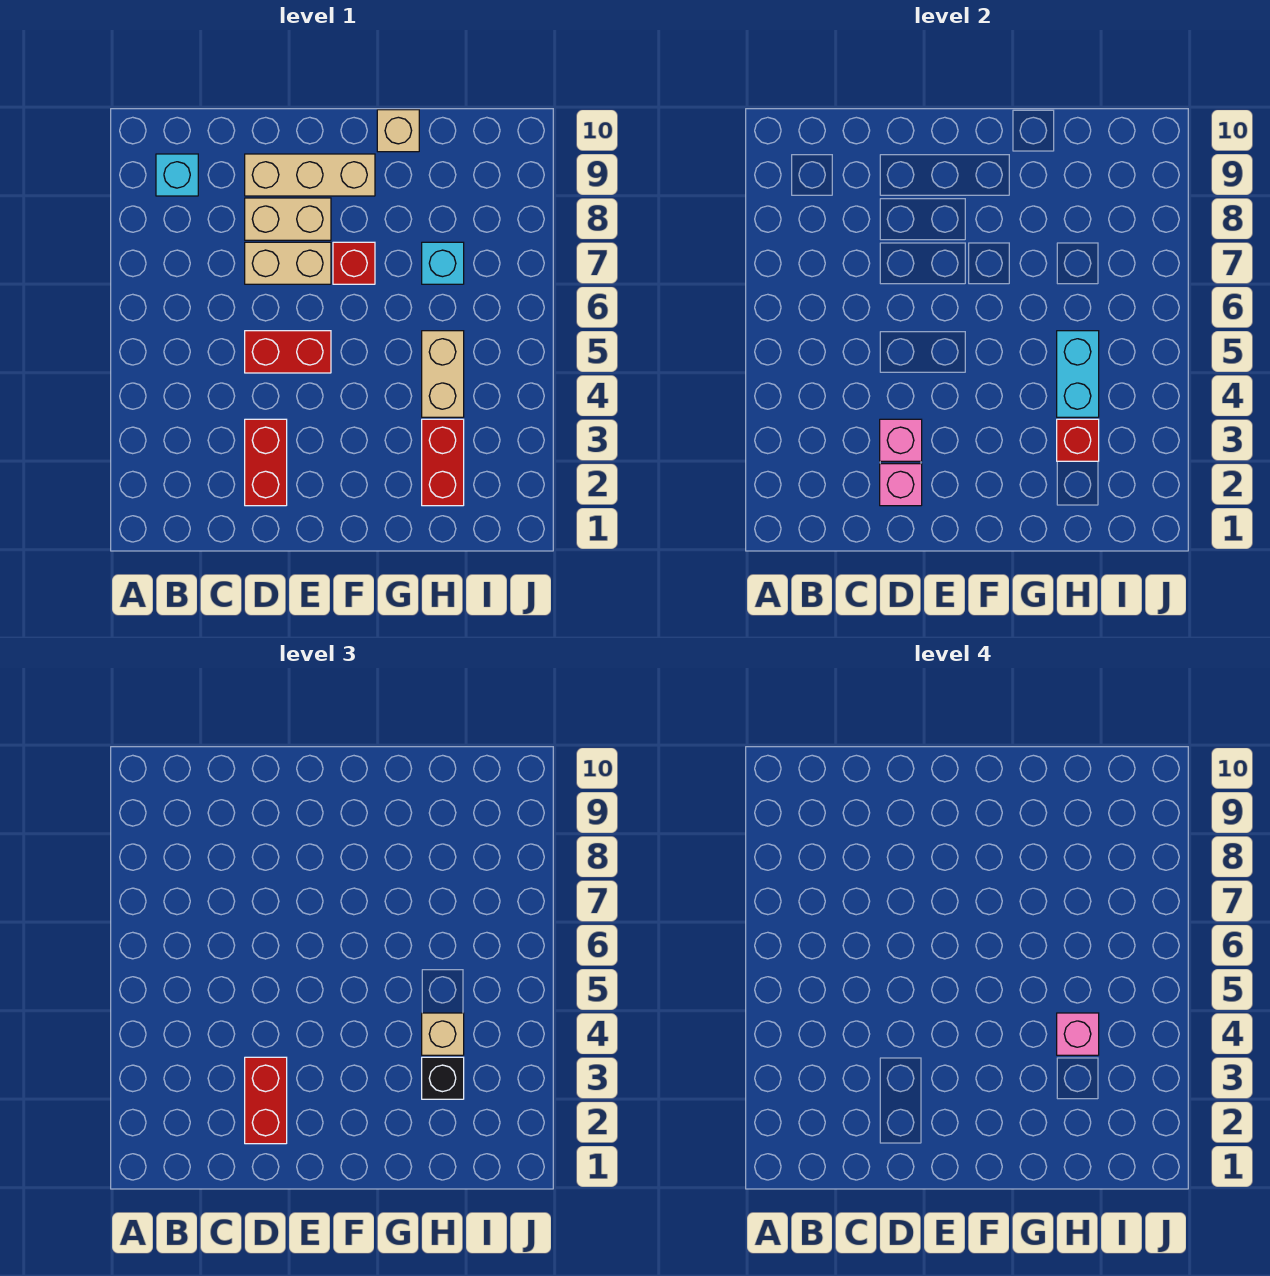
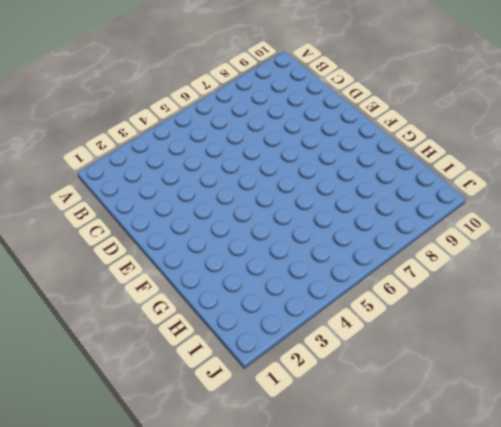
none -> cyan brick B9 level 1
none -> red brick D2:D3 level 1
none -> red brick D5:E5 level 1

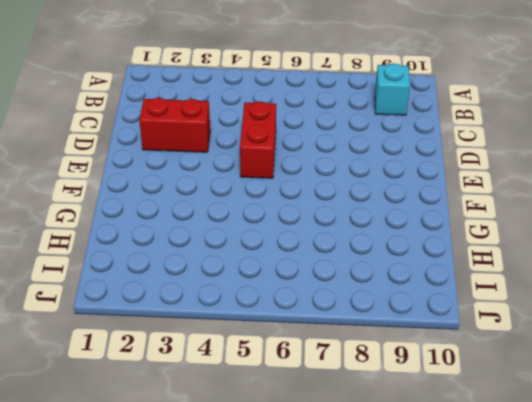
none -> tan brick D7:E7 level 1
none -> tan brick D8:E8 level 1
none -> tan brick D9:F9 level 1

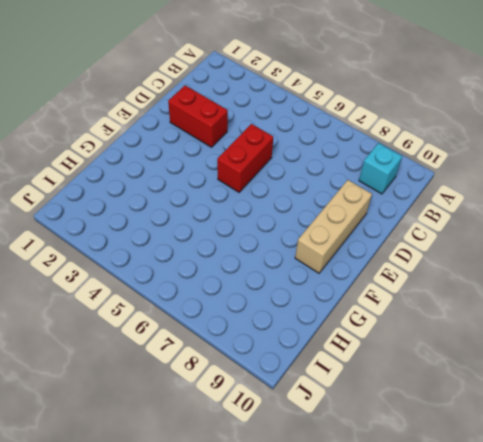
none -> tan brick D7:E7 level 1
none -> tan brick D8:E8 level 1
none -> red brick F7 level 1

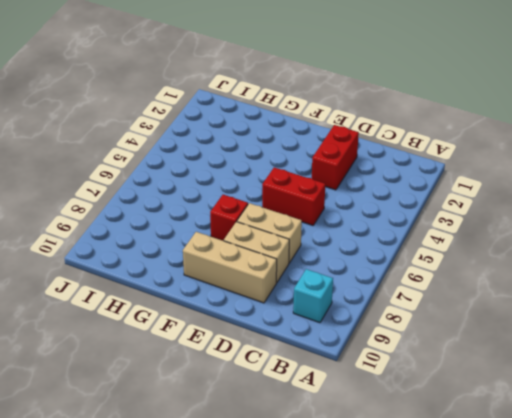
none -> tan brick G10 level 1
none -> red brick H2:H3 level 1
none -> tan brick H4:H5 level 1

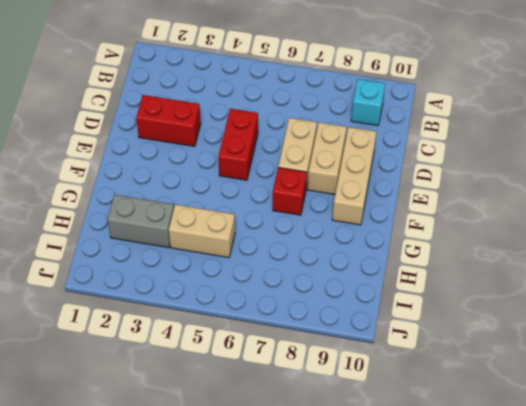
grey brick H2:H3 level 1 -> red brick H2:H3 level 1
none -> tan brick G10 level 1
none -> cyan brick H7 level 1
none -> pink brick D2 level 2

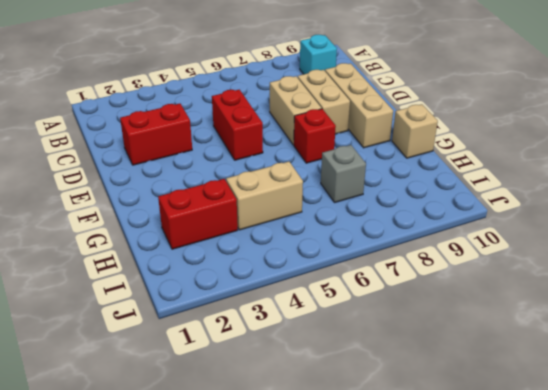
grey brick H7 level 1 -> cyan brick H7 level 1
none -> pink brick D2 level 2
none -> pink brick D3 level 2
none -> red brick H3 level 2

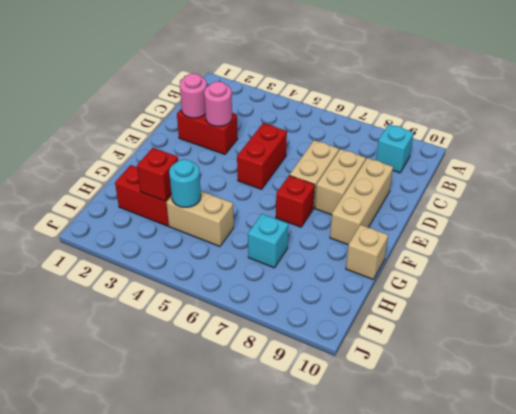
pink round brick D2 level 2 -> pink brick D2 level 2
pink round brick D3 level 2 -> pink brick D3 level 2
cyan round brick H4 level 2 -> cyan brick H4:H5 level 2
none -> red brick D2:D3 level 3
none -> black brick H3 level 3
none -> tan brick H4 level 3

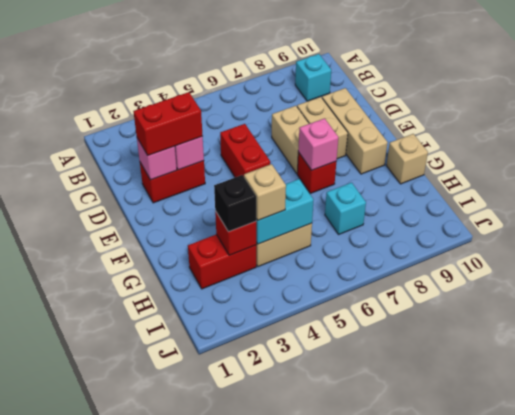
pink brick F7 level 2 -> pink brick H4 level 4

